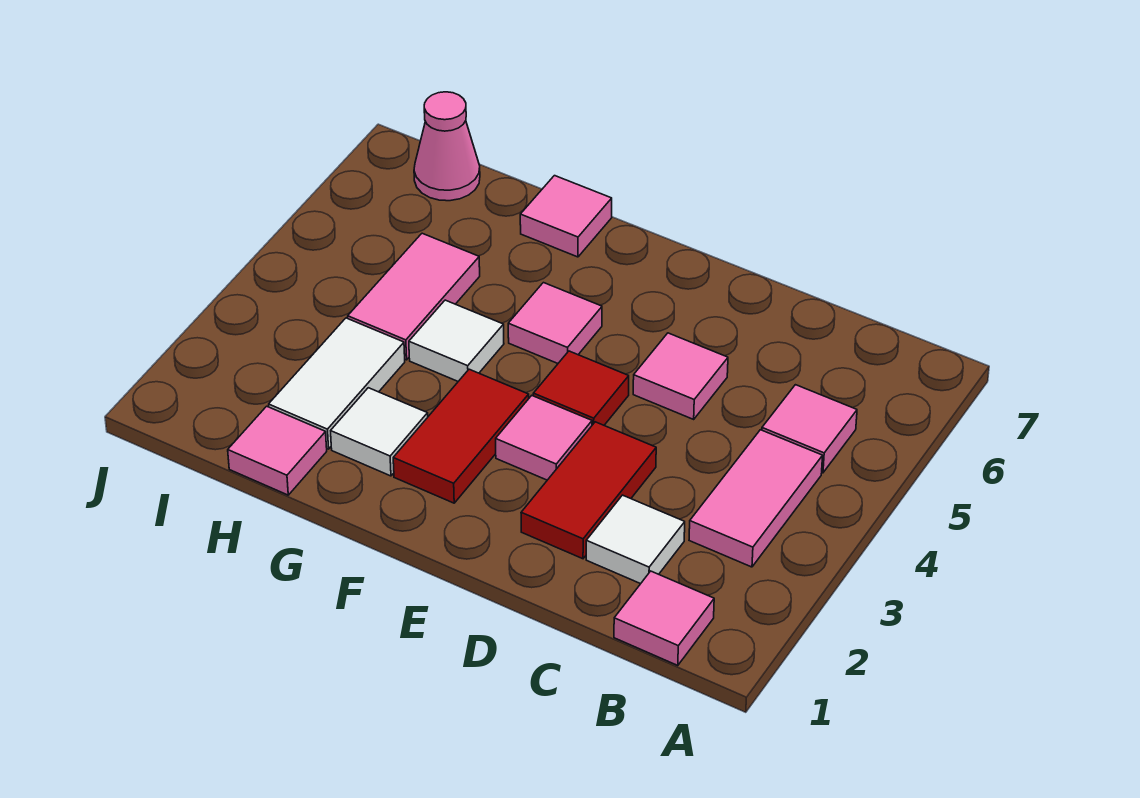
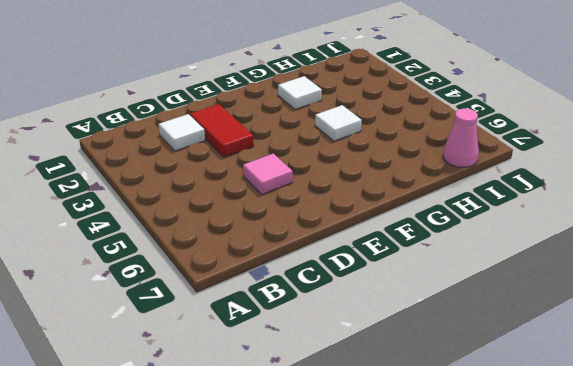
none -> pink tile B1 level 1
none -> pink tile B3:B4 level 1
none -> pink tile B5 level 1

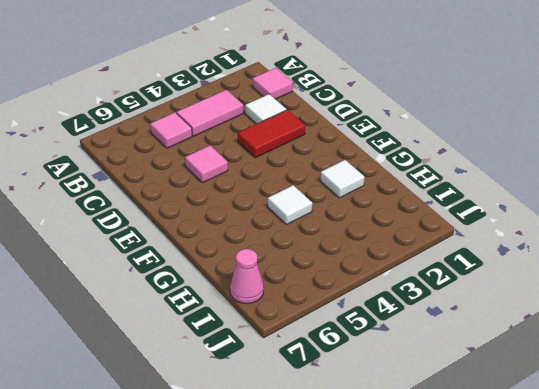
none -> pink tile E3 level 1
none -> red tile E4 level 1
none -> red tile F2:F3 level 1

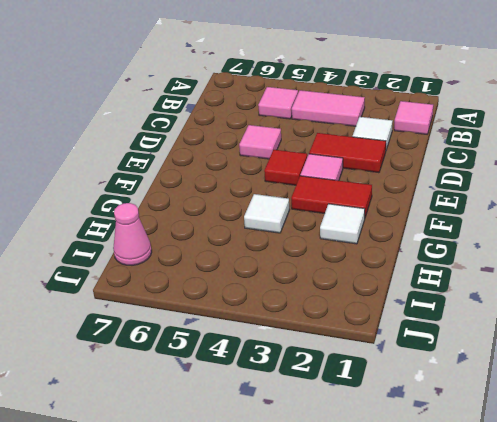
none -> pink tile F5 level 1
none -> pink tile G7 level 1
none -> pink tile H1 level 1

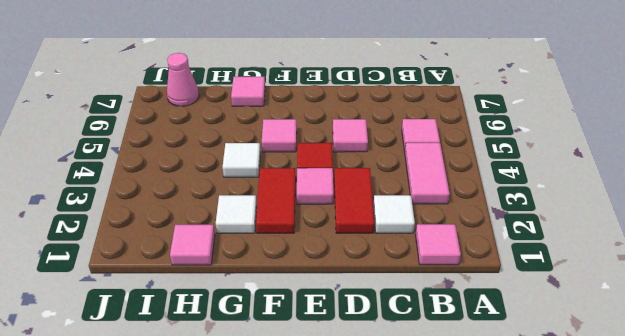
none -> white tile H2:H3 level 1
none -> pink tile H4:H5 level 1

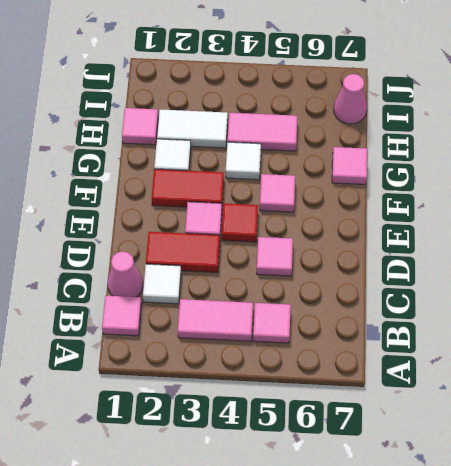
pink cone C1 level 1 -> none

